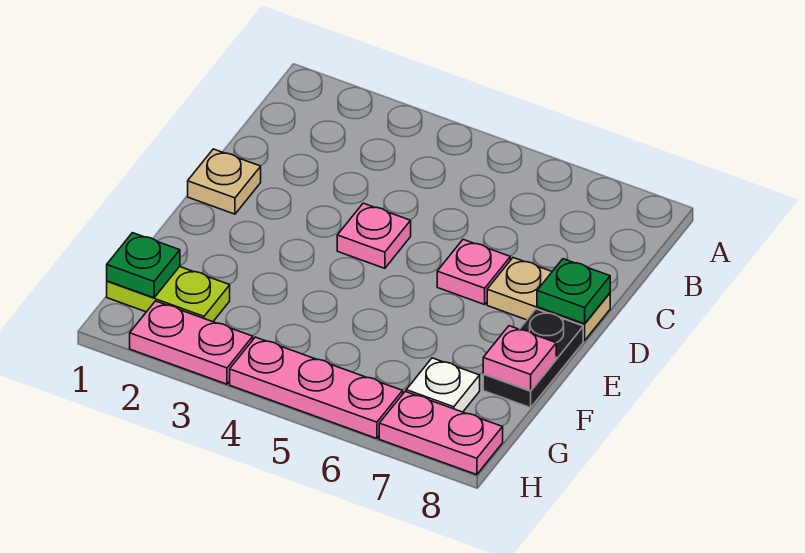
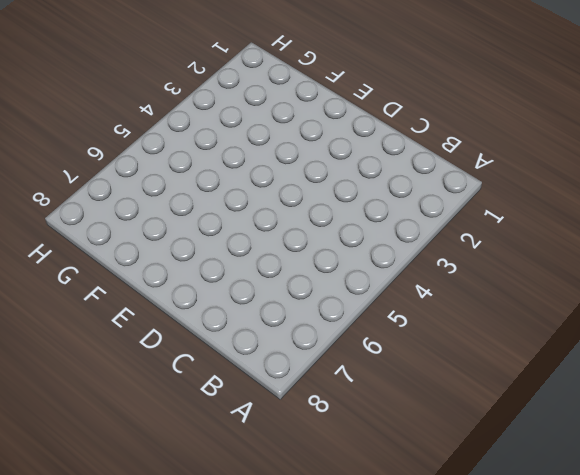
none -> tan plate D1 level 1
none -> pink plate D4 level 1
none -> pink plate D6 level 1

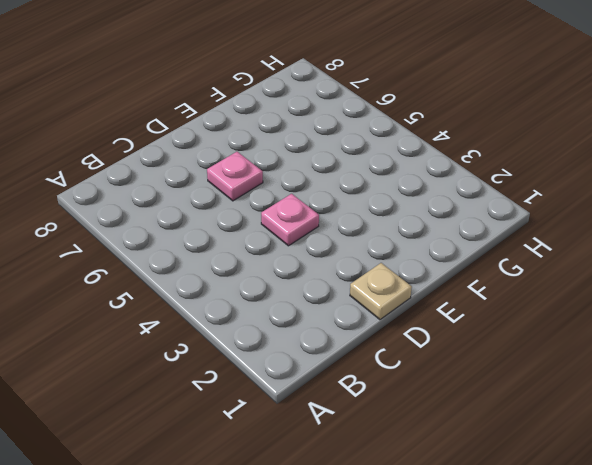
none -> tan plate D7:D8 level 1
none -> black plate E8:F8 level 1
none -> lime plate G1:G2 level 1

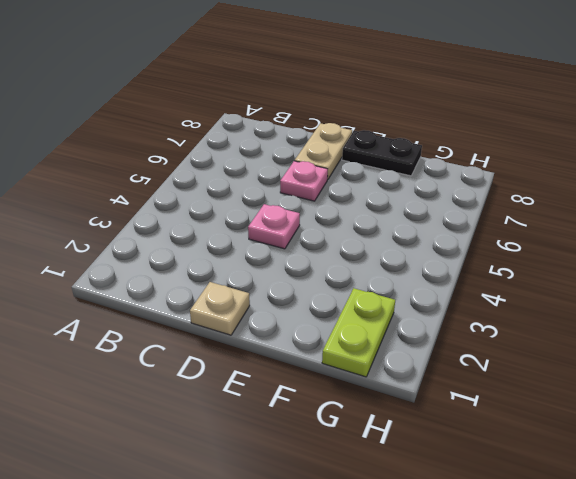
none -> white plate G7 level 1
none -> pink plate H2:H3 level 1
none -> pink plate H4:H6 level 1

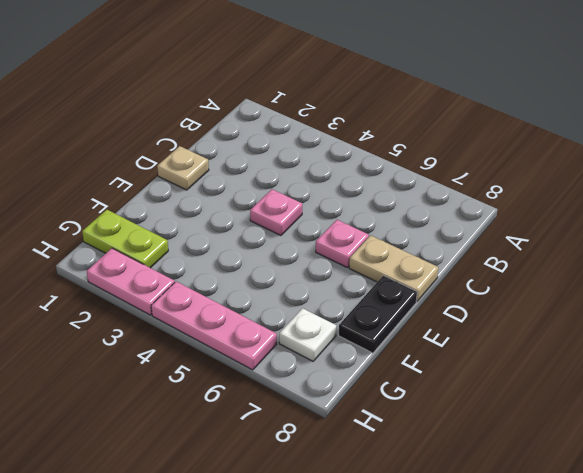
none -> pink plate H7:H8 level 1
none -> green plate D8 level 2
none -> pink plate F8 level 2

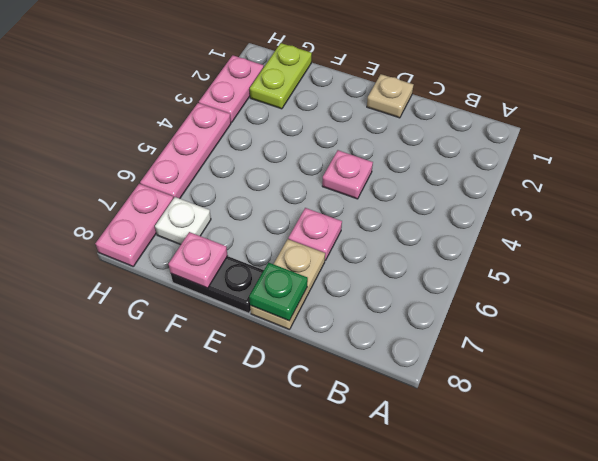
none -> green plate G1 level 2

